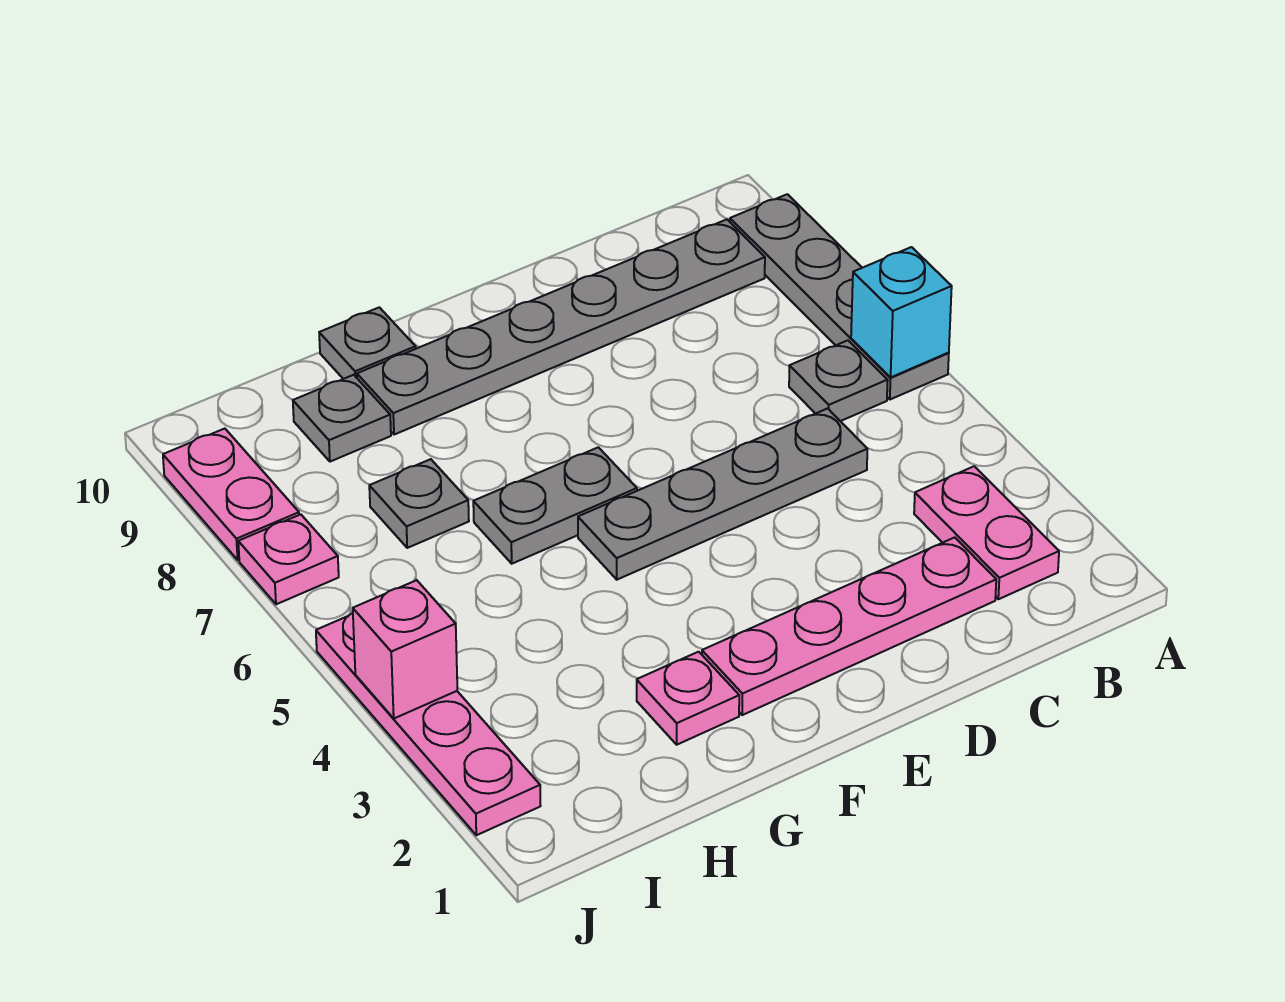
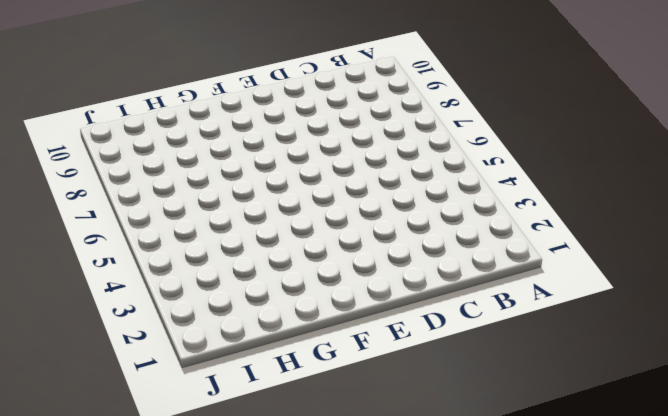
none -> grey plate A6:A9 level 1
none -> pink plate B2:B3 level 1
none -> grey plate B6 level 1

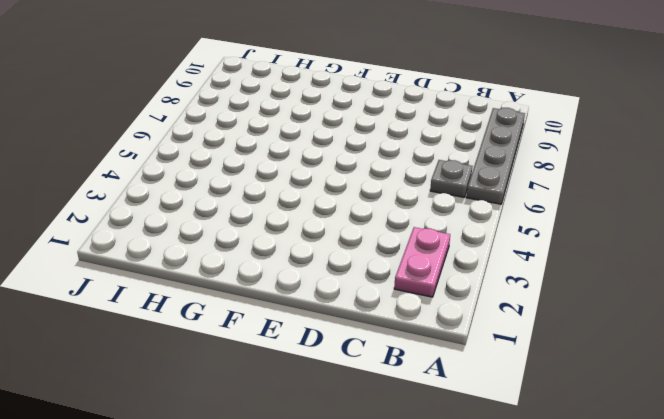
none -> grey plate B9:G9 level 1
none -> pink plate C2:F2 level 1
none -> grey plate C5:F5 level 1

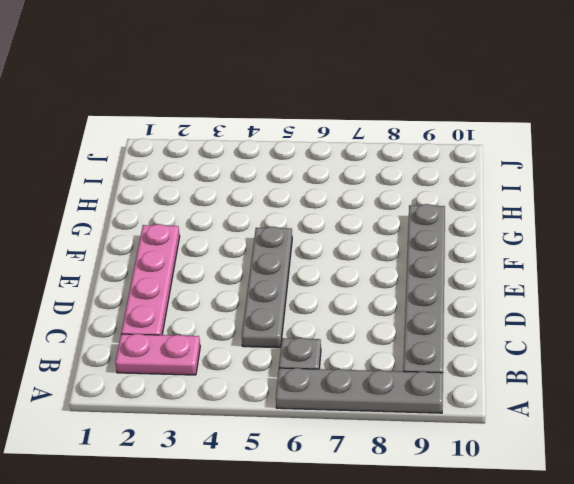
none -> grey plate F6:G6 level 1
none -> pink plate G2 level 1
none -> grey plate G10 level 1

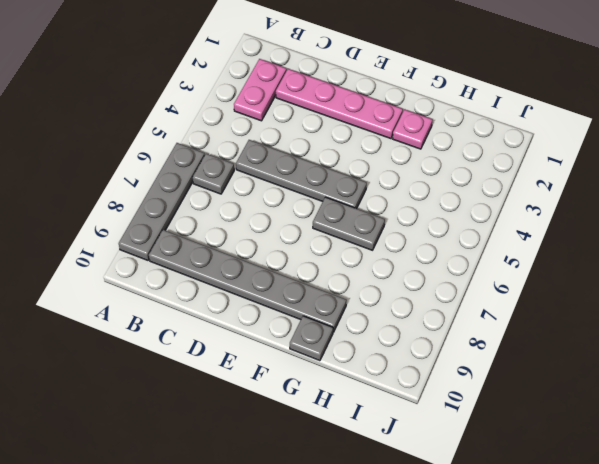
none -> grey plate H7 level 1
none -> grey plate H9 level 1
none -> pink plate J2:J5 level 1

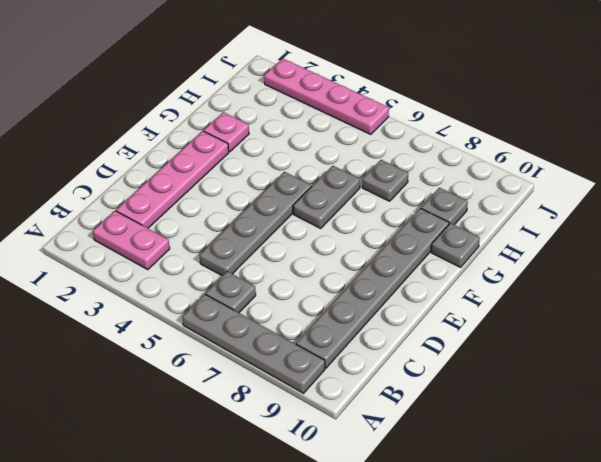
none -> pink plate J7 level 1
none -> pink plate J8:J9 level 1
none -> cyan brick A6 level 2

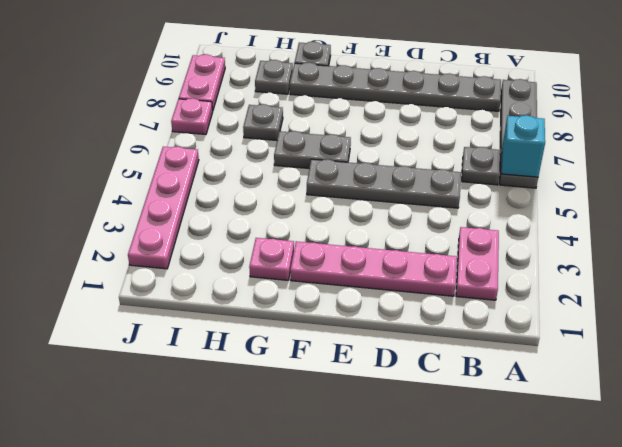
none -> pink brick J4 level 2

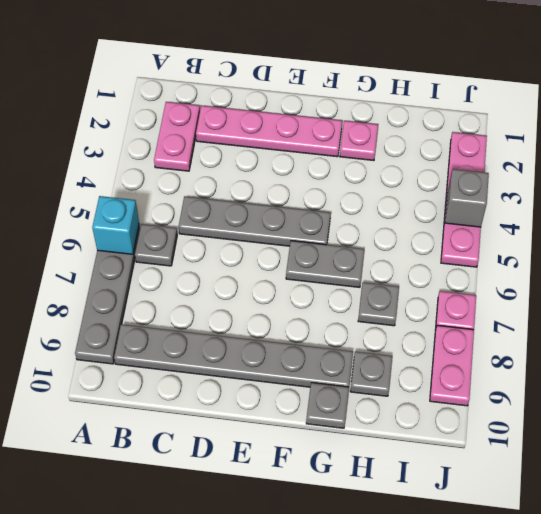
grey brick J4 level 2 -> pink brick J4 level 2

